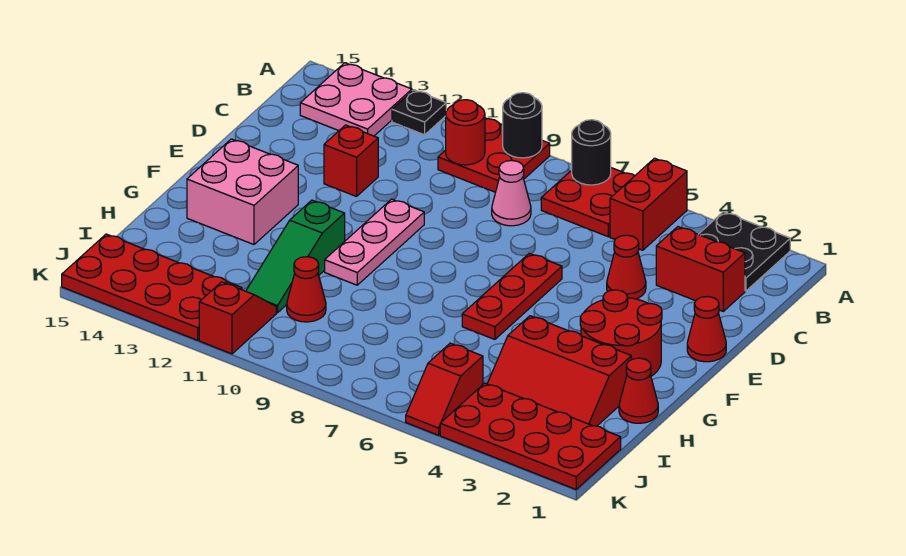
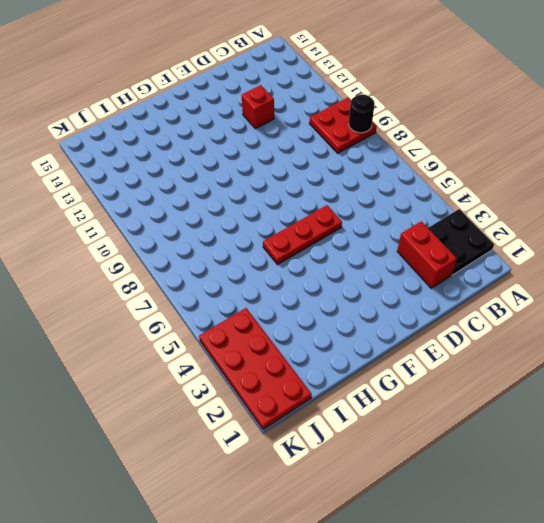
none -> red brick A5:B5 level 1
none -> red plate A6:B7 level 1
none -> black plate A12 level 1

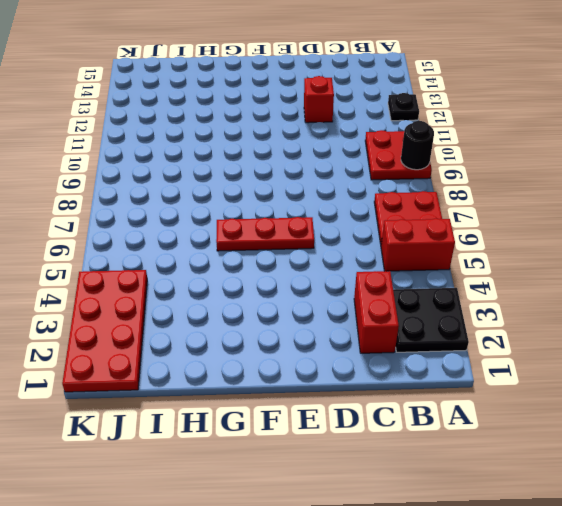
none -> pink plate A13:B14 level 1
none -> pink cone C8 level 1
none -> red cone D4 level 1

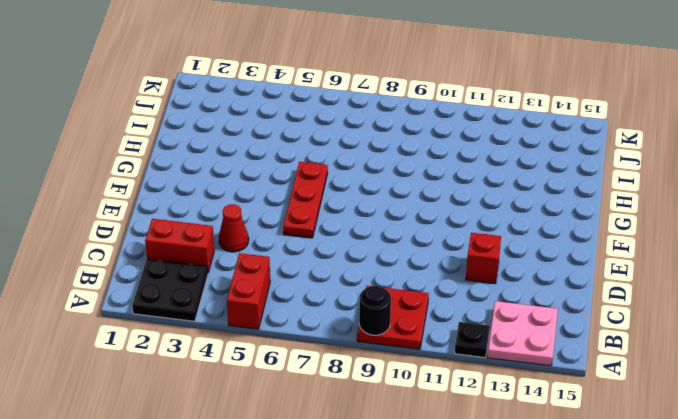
none -> red plate A6:B7 level 1
none -> pink cone C8 level 1
none -> red cone E1 level 1

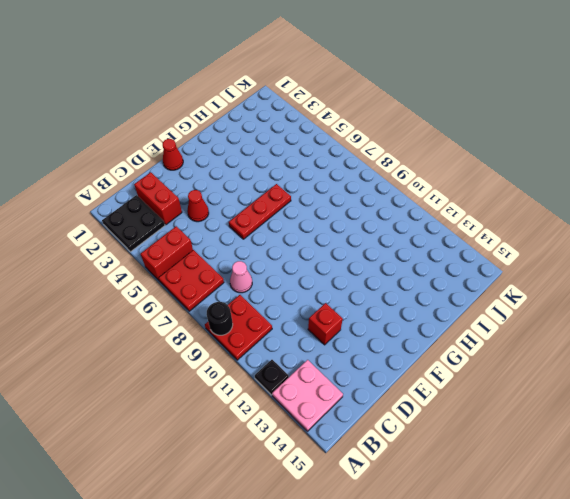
none -> pink plate E10:G10 level 1
none -> red round brick F2:G3 level 1
none -> pink brick F13:G14 level 1

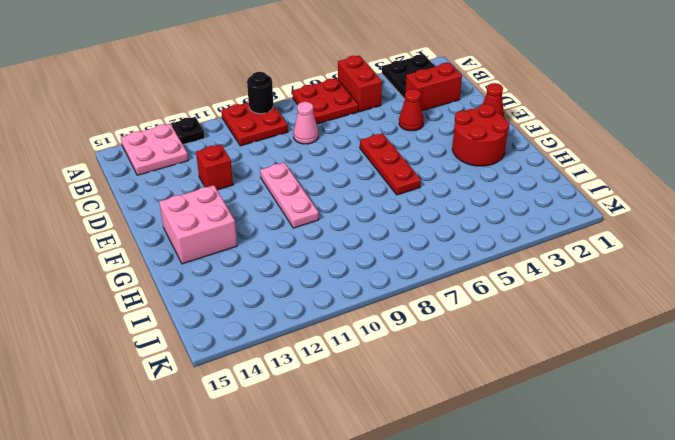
none -> green slope G11:I11 level 1 top G
none -> red cone H1 level 1
none -> red slope H2:I4 level 1 top H

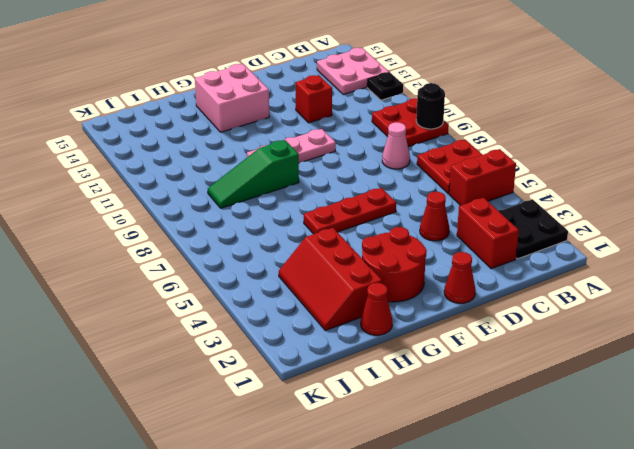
green slope G9:I9 level 1 top G -> green slope G11:I11 level 1 top G
none -> red cone I10 level 1
none -> red plate J1:K4 level 1
none -> red slope J5:K5 level 1 top J

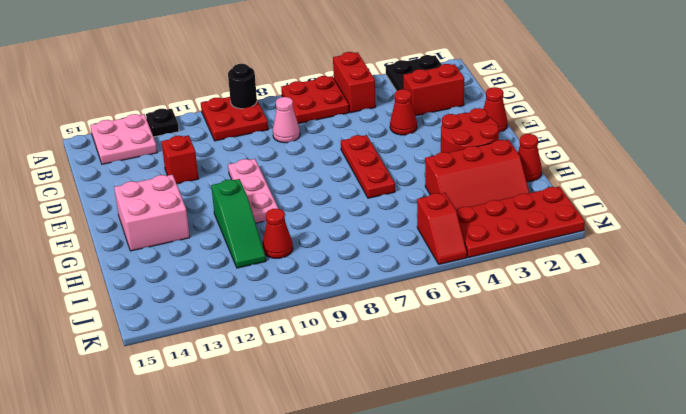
none -> red slope J11:K11 level 1 top K
none -> red plate J12:K15 level 1
none -> black round brick A7 level 2

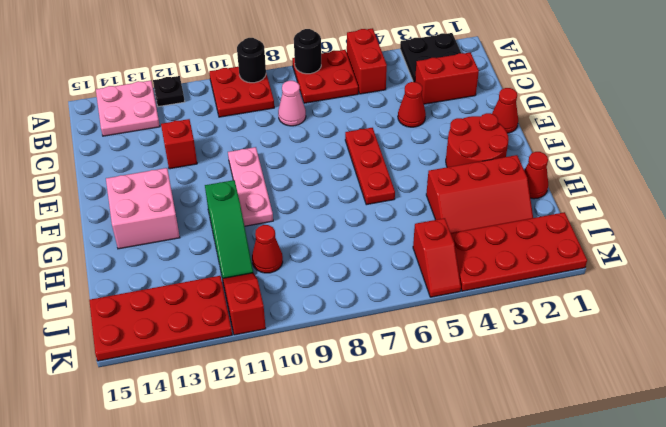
none -> red round brick B10 level 2

